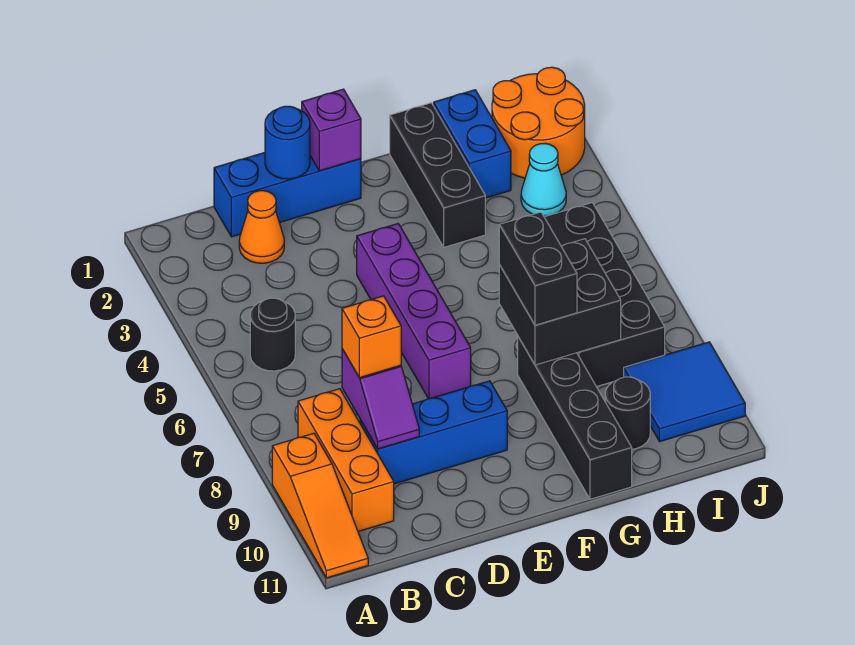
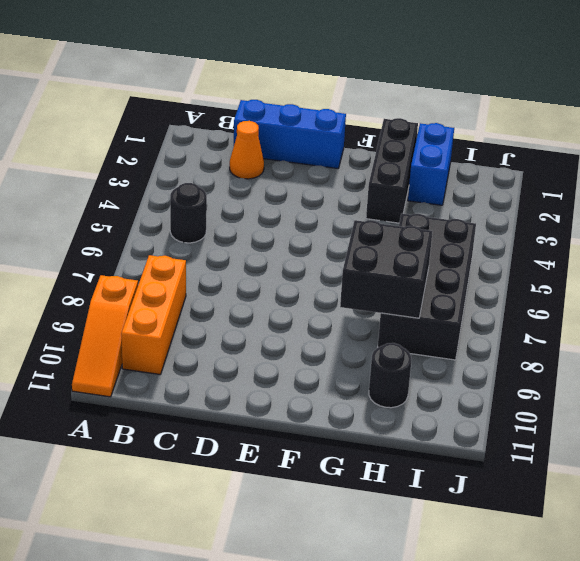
none -> blue brick C9:E9 level 1
none -> purple brick E4:E7 level 1
none -> black brick G8:G11 level 1

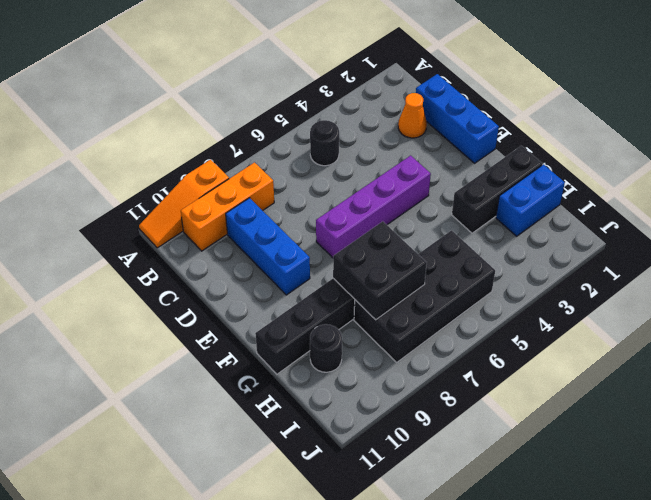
none -> orange round brick I1:J2 level 1
none -> cyan cone I3 level 1
none -> blue tile I9:J10 level 1

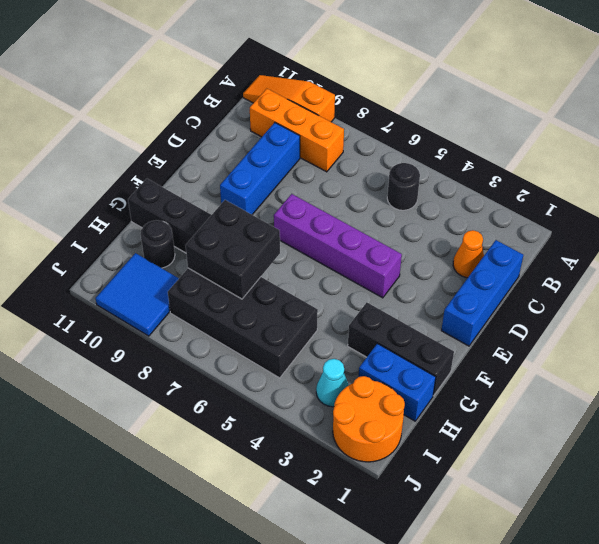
none -> purple slope C8:C9 level 2 top 8
none -> blue round brick D1 level 2
none -> purple brick E1 level 2

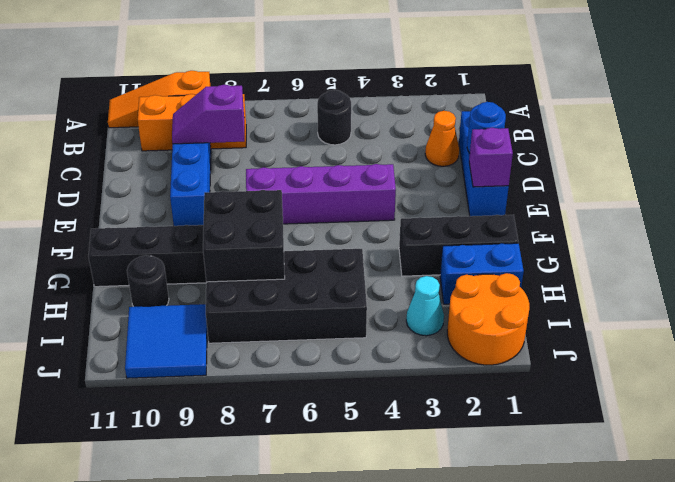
none -> orange brick C8 level 3
none -> black brick G7:G8 level 3

